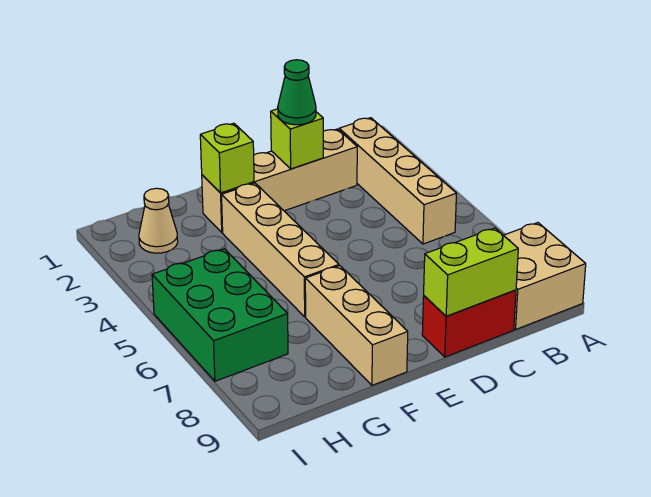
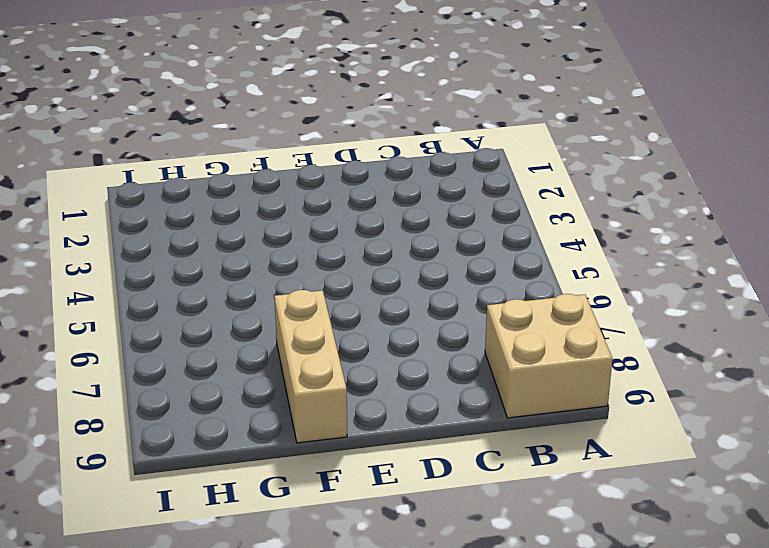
none -> tan brick B2:B5 level 1
none -> tan brick C2:F2 level 1
none -> red brick C9:D9 level 1

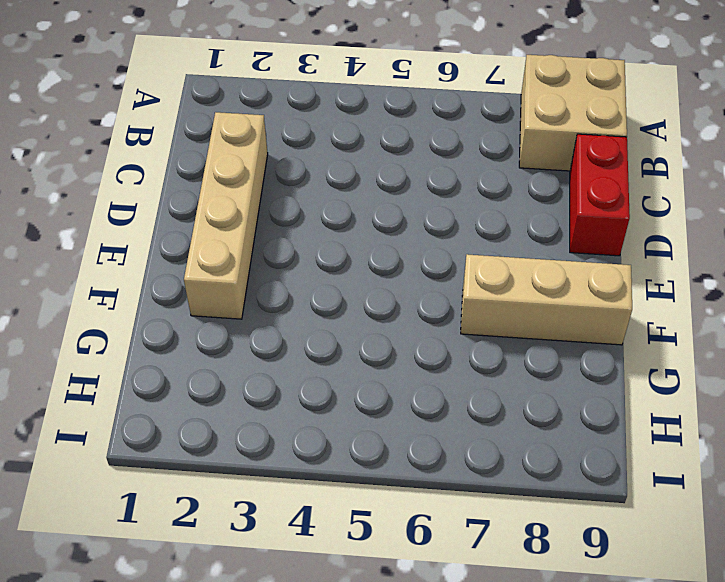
none -> tan brick B2:B5 level 1
none -> tan brick F3:F6 level 1
none -> tan cone H2 level 1

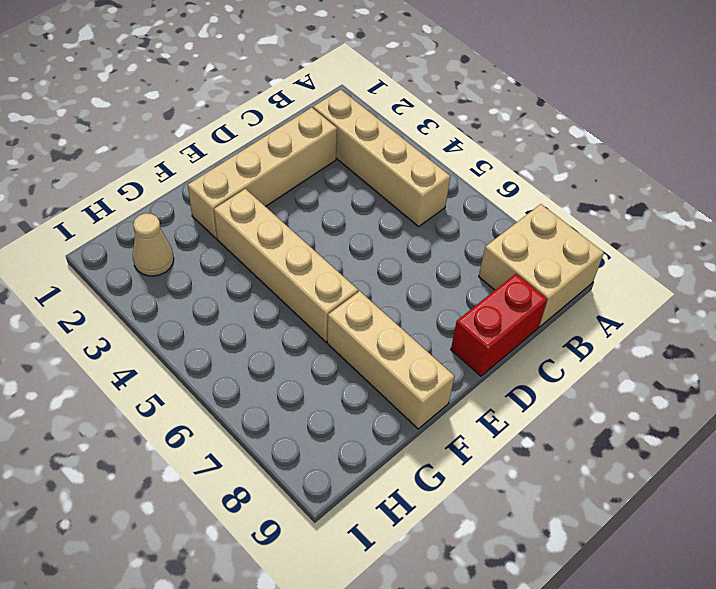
none -> green brick H5:I7 level 1
none -> lime brick C9:D9 level 2
none -> lime brick D2 level 2

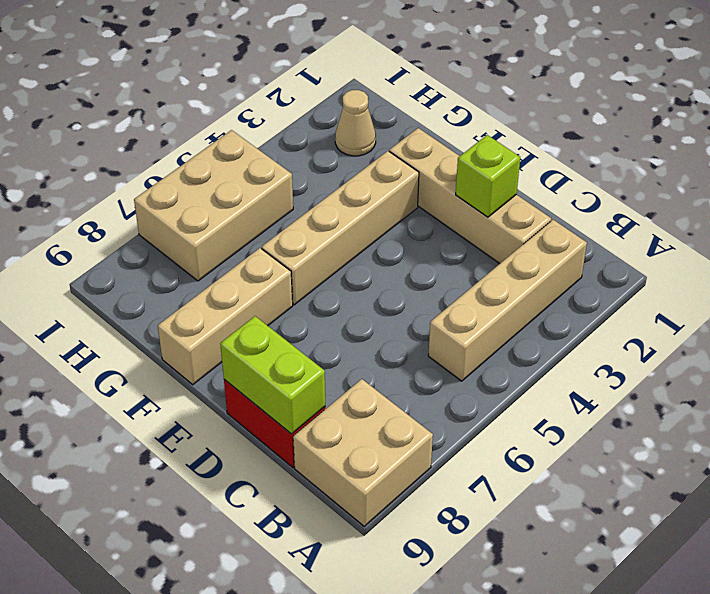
tan brick H5:I7 level 1 -> green brick H5:I7 level 1
none -> lime brick F2 level 2
none -> green cone D2 level 3

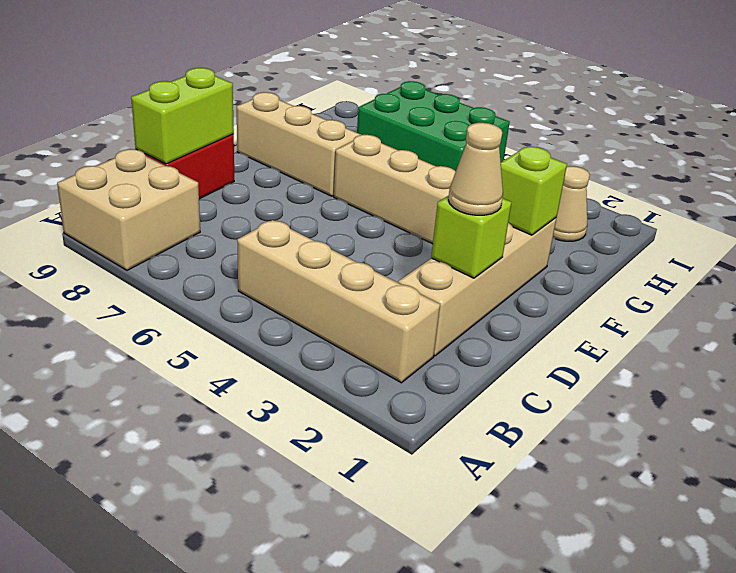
tan cone D2 level 3 -> green cone D2 level 3

